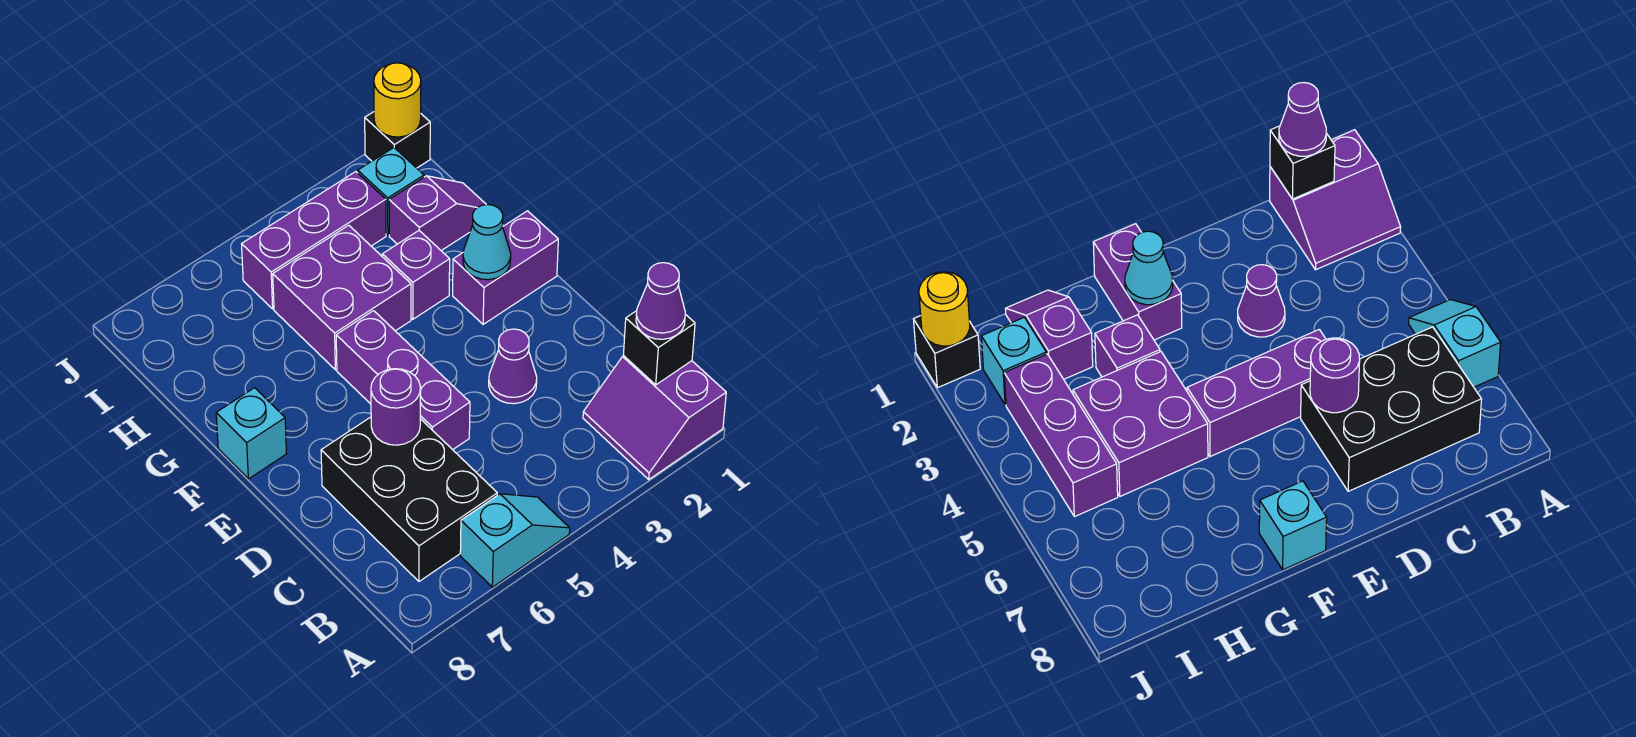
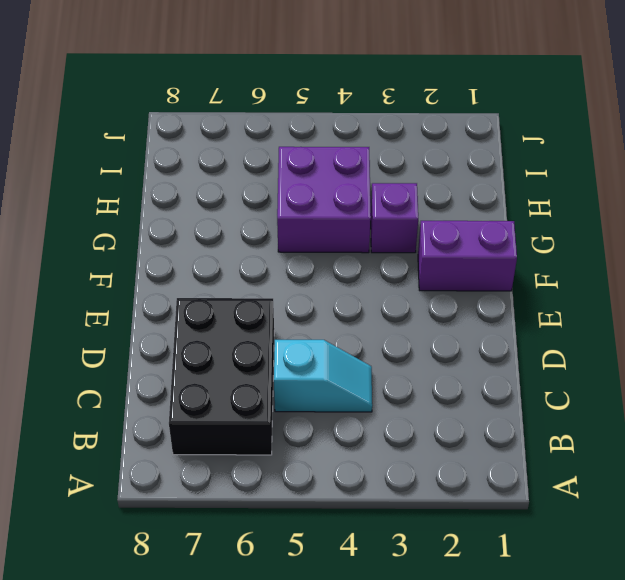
cyan slope C4:C5 level 1 top 5 -> cyan slope A5:A6 level 1 top 6
none -> purple slope A1:B2 level 1 top 1
none -> purple cone D3 level 1
none -> purple brick D5:F5 level 1

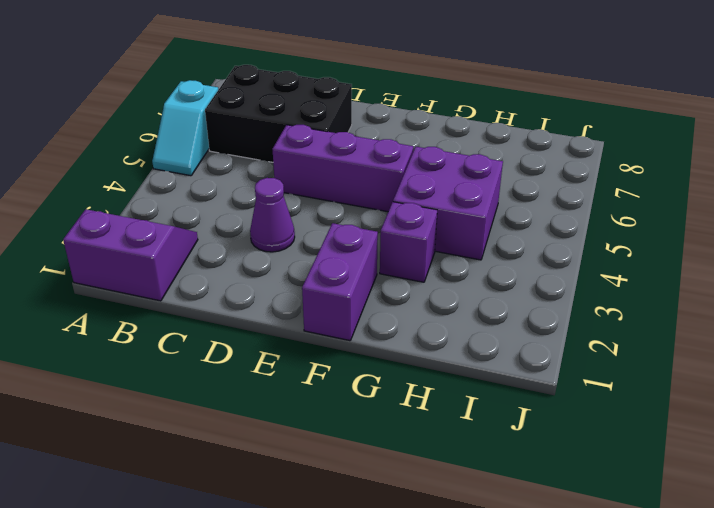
none -> cyan brick F8 level 1
none -> purple slope H1:H2 level 1 top 2
none -> cyan brick I2 level 1

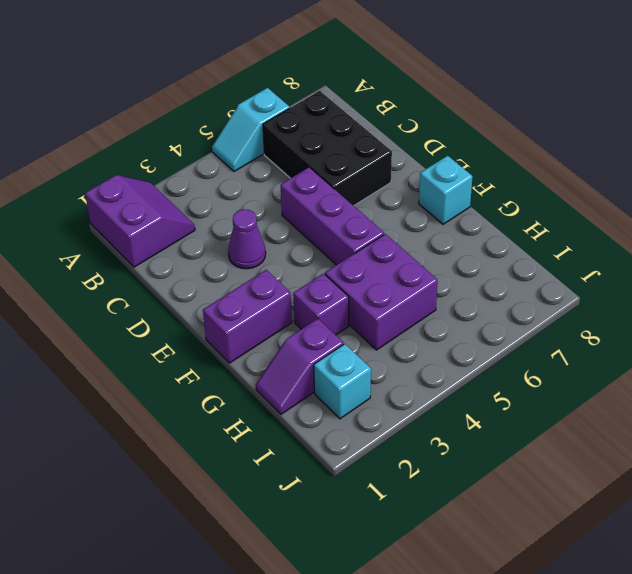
none -> purple brick I3:I5 level 1
none -> black brick J1 level 1
none -> black brick B1 level 2

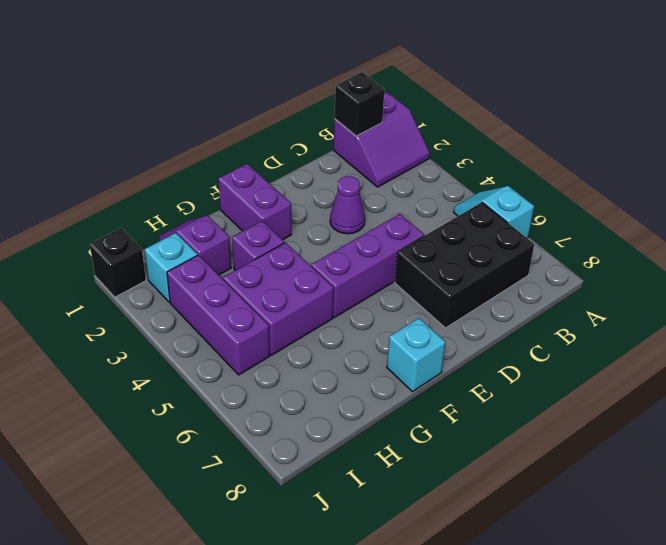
none -> purple round brick D6 level 2
none -> cyan cone F2 level 2
none -> yellow round brick J1 level 2

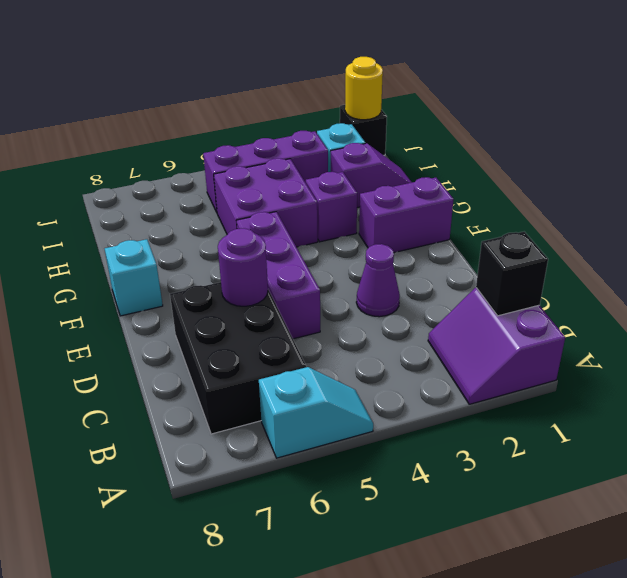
none -> cyan cone F2 level 2
none -> purple cone B1 level 3

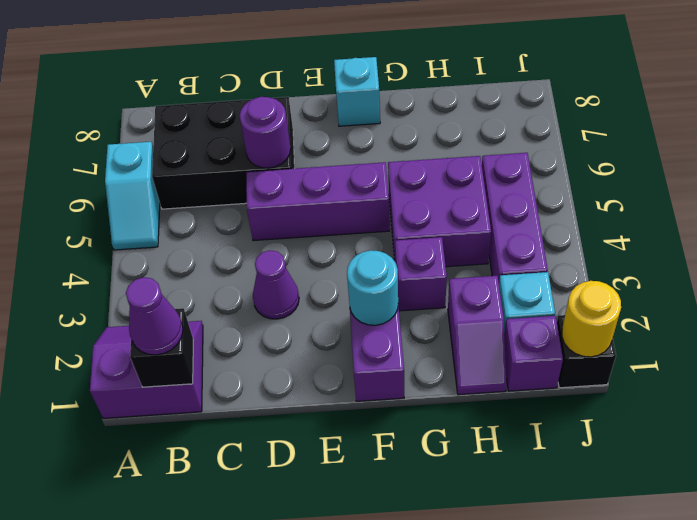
cyan round brick F2 level 2 -> cyan cone F2 level 2
purple brick I1 level 1 -> none

